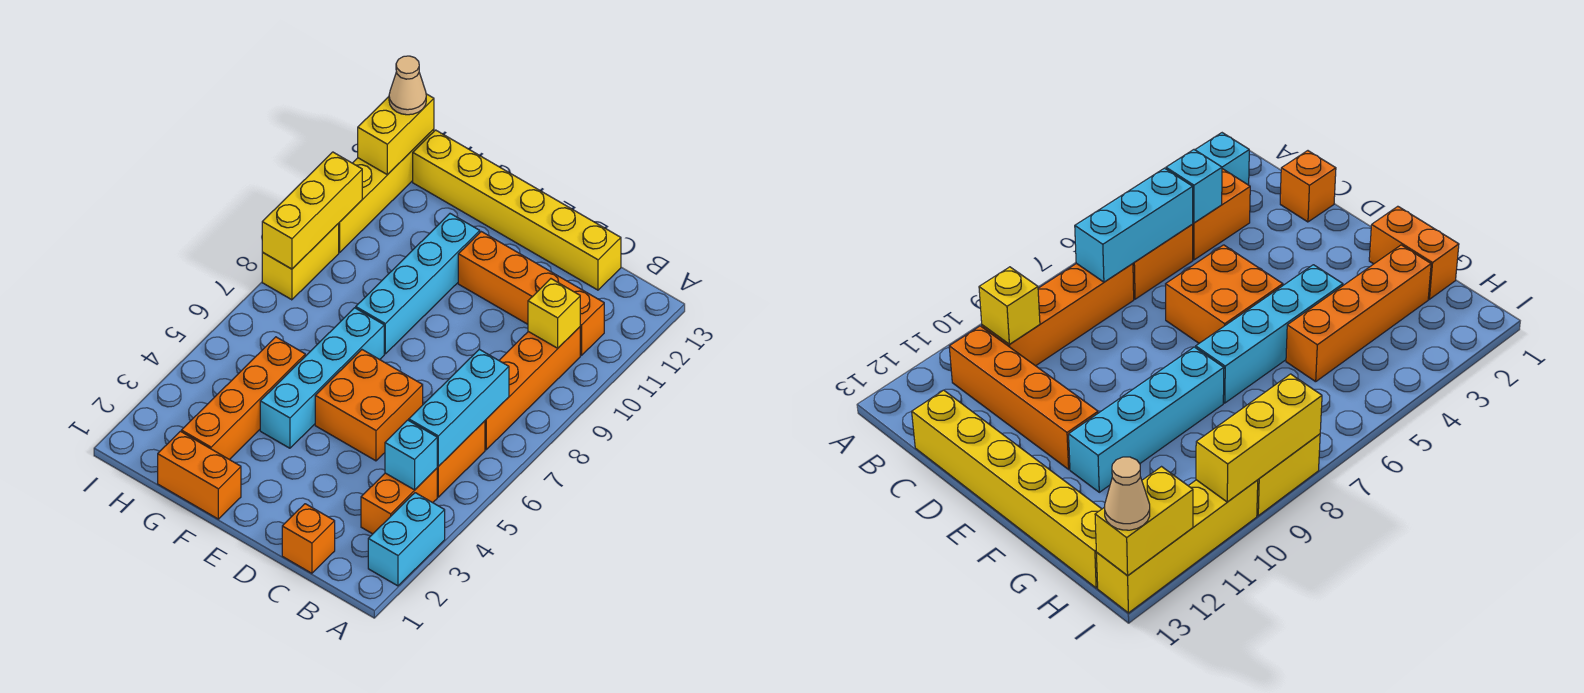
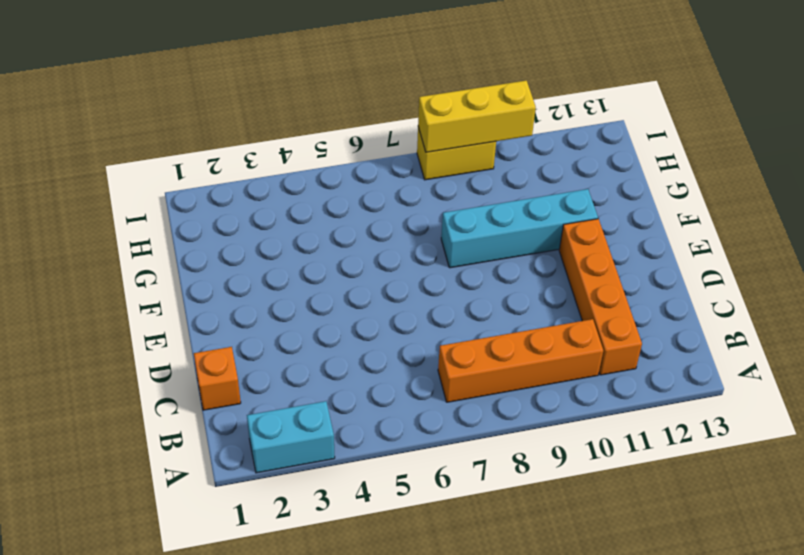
none -> orange brick B3:B4 level 1
none -> orange brick B5:B6 level 1
none -> yellow brick C13:H13 level 1

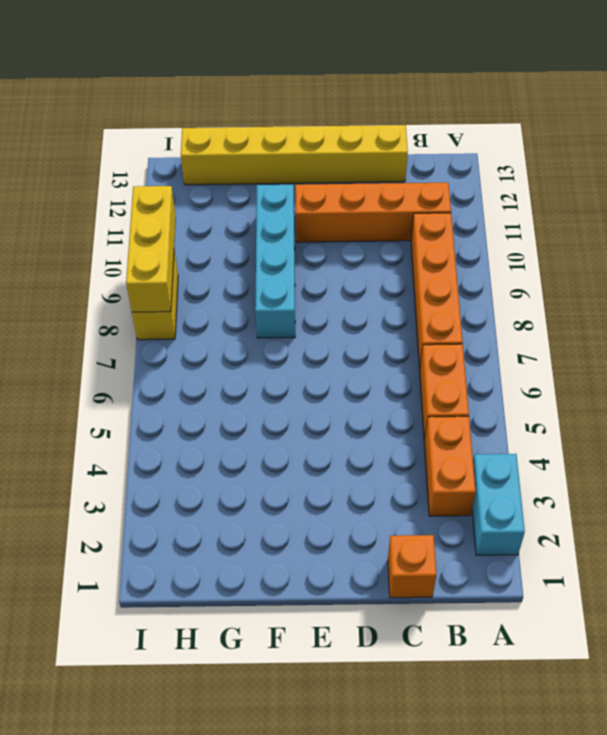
none -> orange brick D5:E6 level 1
none -> orange brick F1:G1 level 1
none -> cyan brick F4:F7 level 1

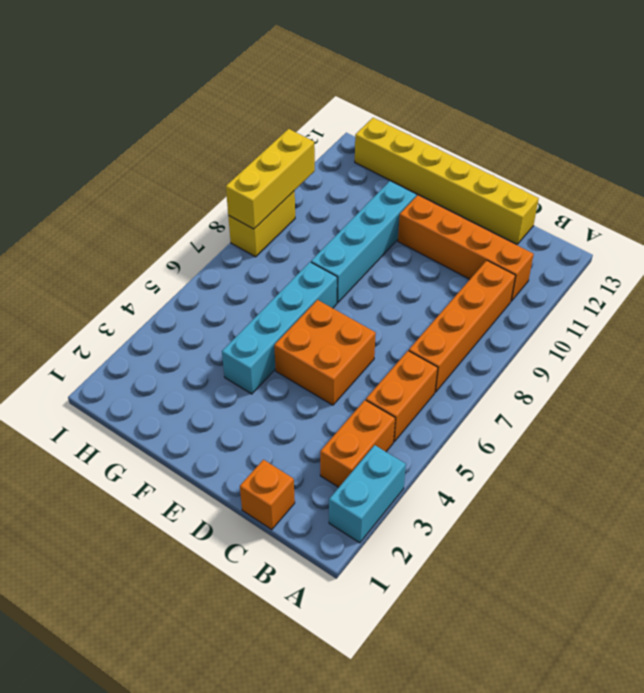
none -> orange brick F1:G1 level 1
none -> orange brick G2:G5 level 1
none -> yellow brick I10:I13 level 1

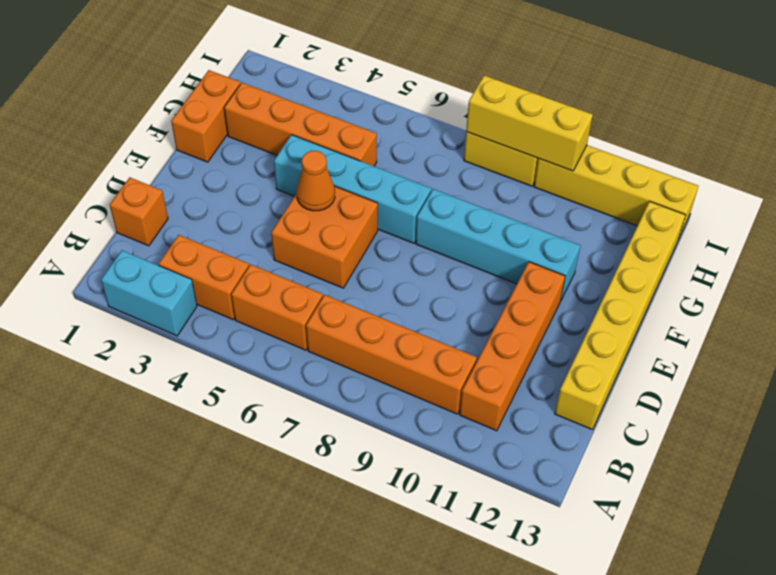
orange cone E5 level 2 -> none
none -> cyan brick B4 level 2
none -> cyan brick B5:B7 level 2
none -> yellow brick B10 level 2

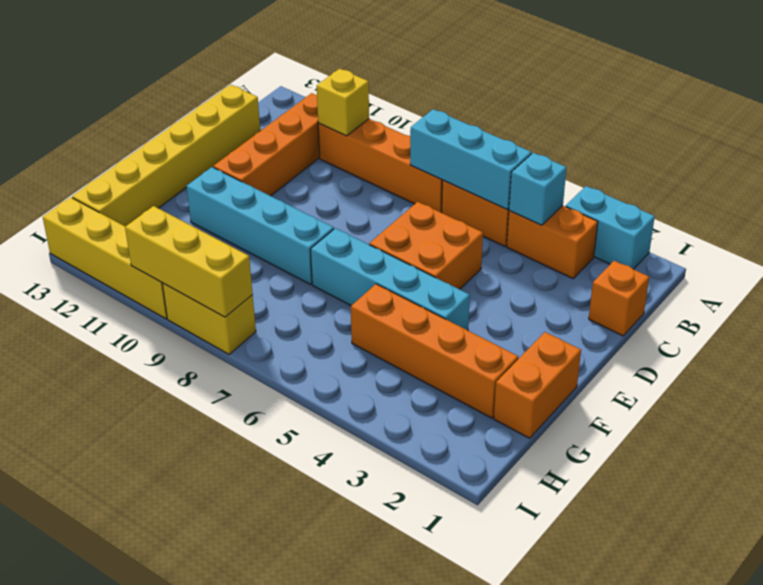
none -> yellow brick I12:I13 level 2
none -> tan cone I13 level 3

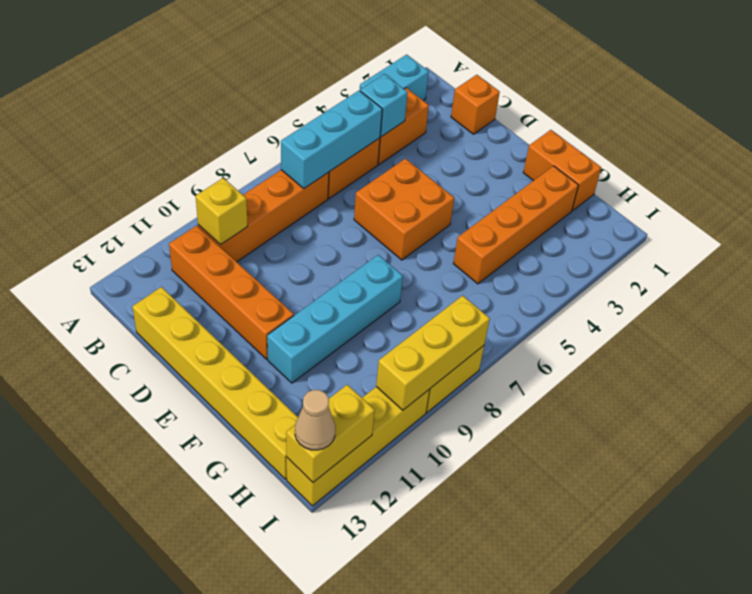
none -> cyan brick F4:F7 level 1

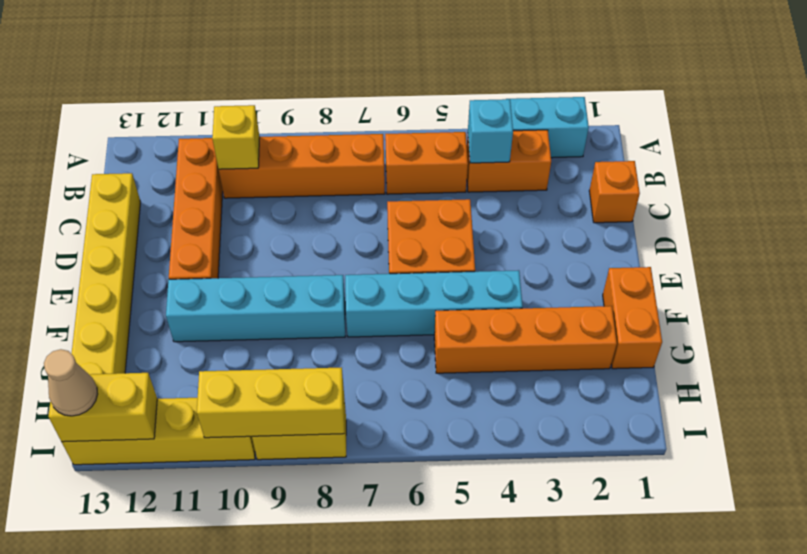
none -> cyan brick B5:B7 level 2

